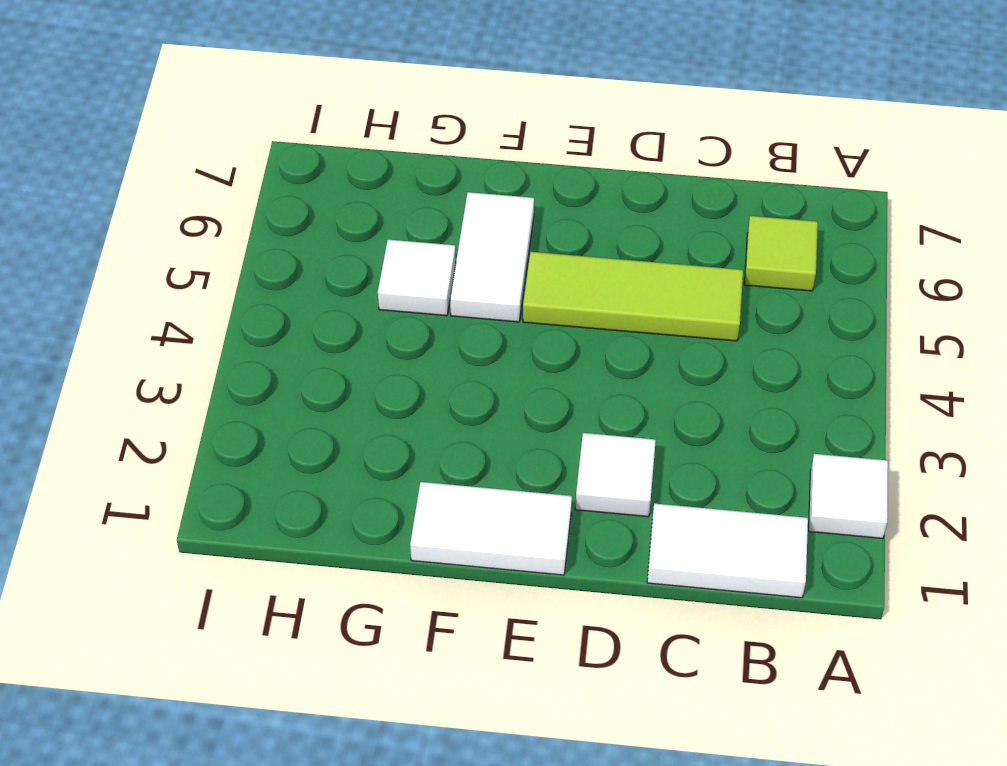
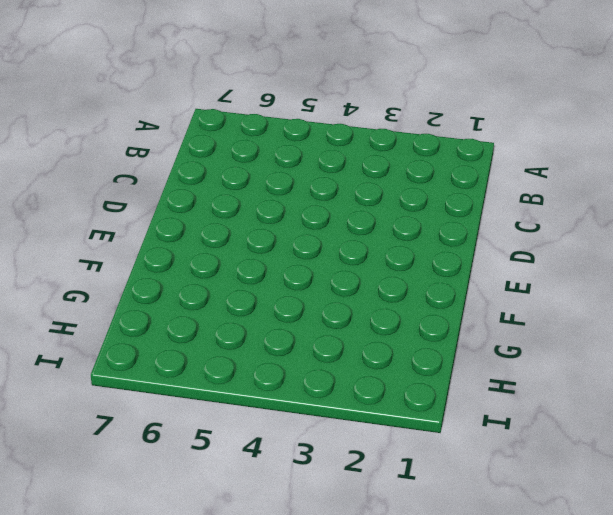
none -> white tile A2 level 1
none -> white tile B1:C1 level 1

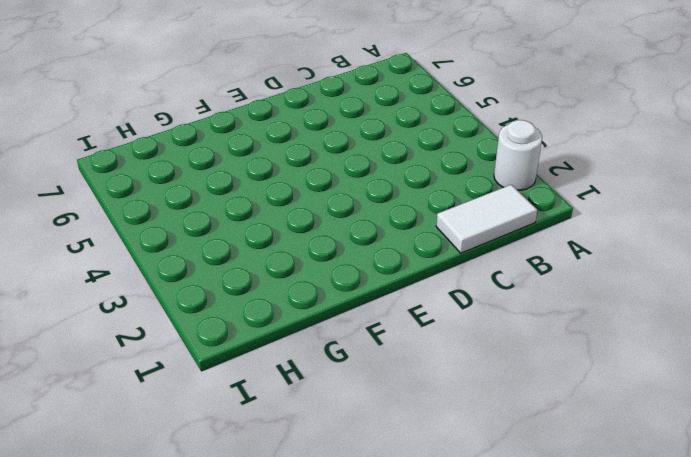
white round brick A2 level 1 -> white tile A2 level 1
none -> lime tile B6 level 1
none -> lime tile C5:E5 level 1

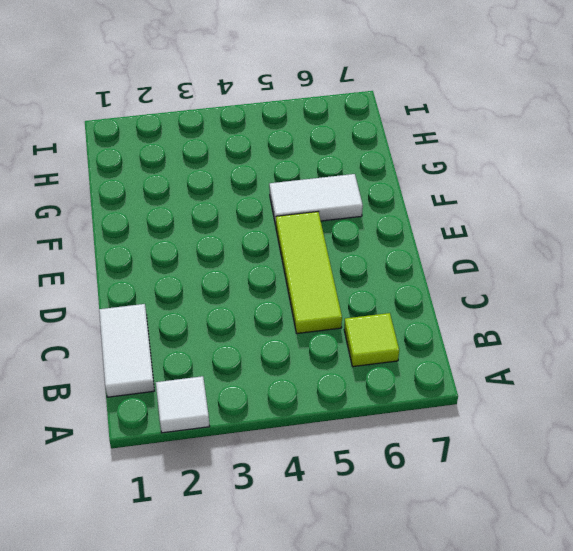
none -> white tile D2 level 1
none -> white tile E1:F1 level 1

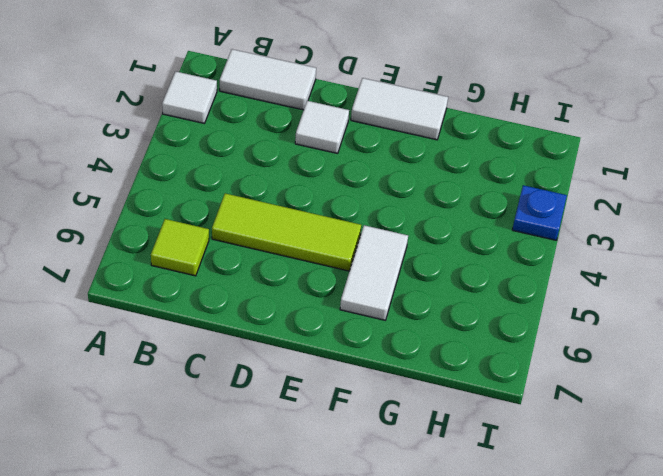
blue plate I3 level 1 -> none
none -> white tile G5 level 1

